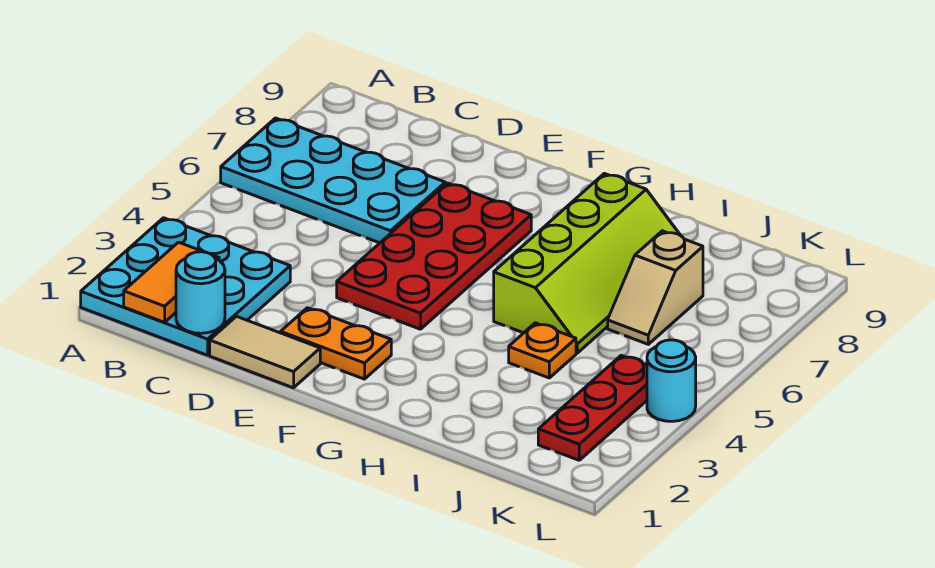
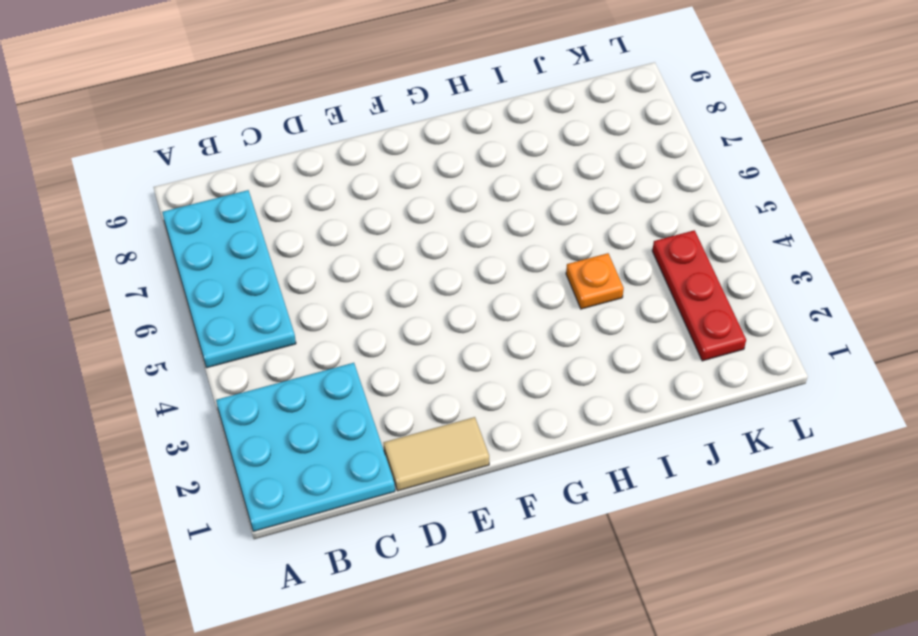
cyan plate A5:B8 level 1 -> cyan plate A6:D7 level 1
none -> orange plate E2:F2 level 1
none -> red plate E4:F7 level 1
none -> lime slope H5:I8 level 1 top H

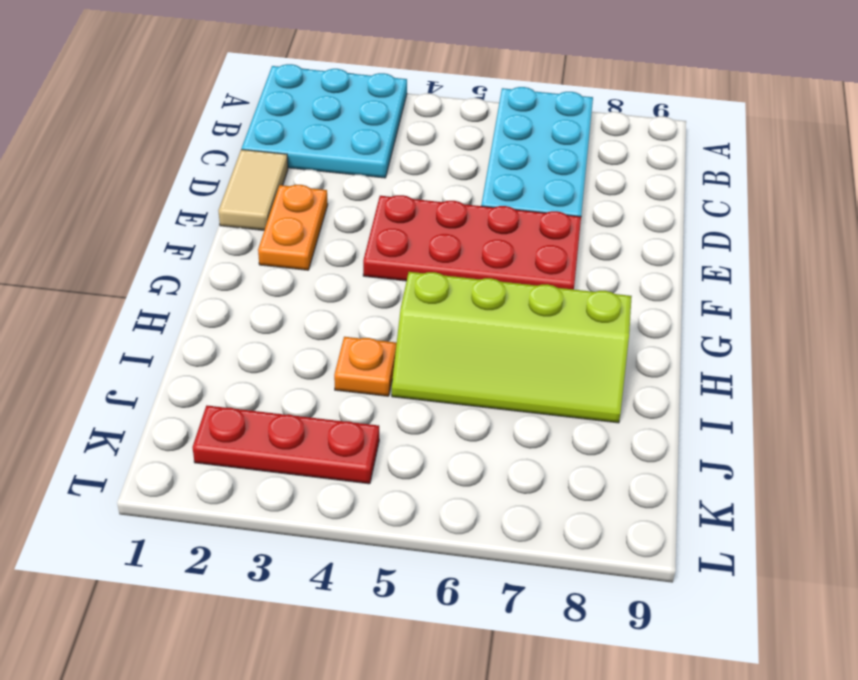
none -> tan slope J6:J7 level 1 top 7
none -> cyan round brick L4 level 1
none -> orange tile B1:B2 level 2

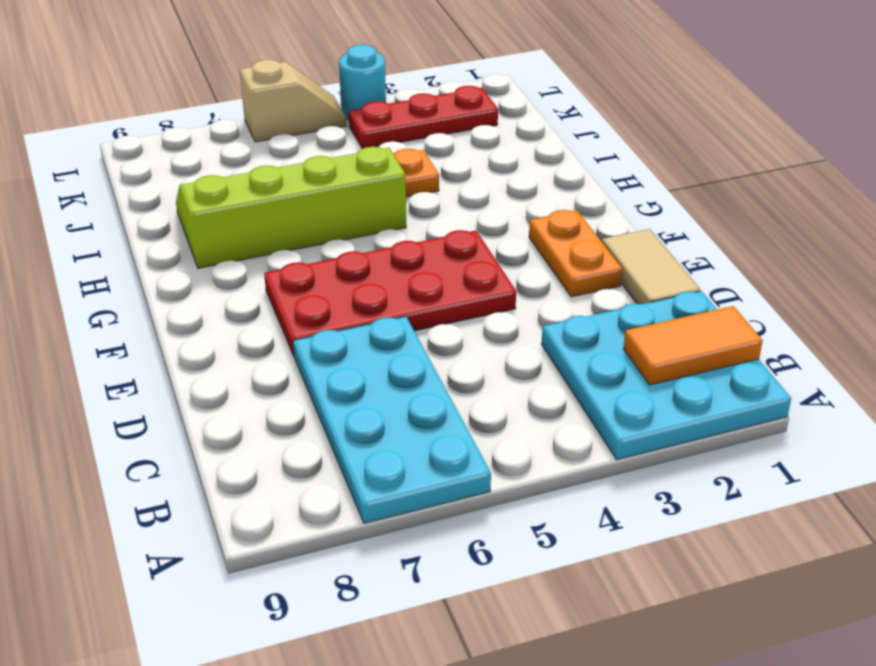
tan slope L5:L6 level 1 top 6 -> tan slope J6:J7 level 1 top 7
none -> cyan round brick C1 level 2

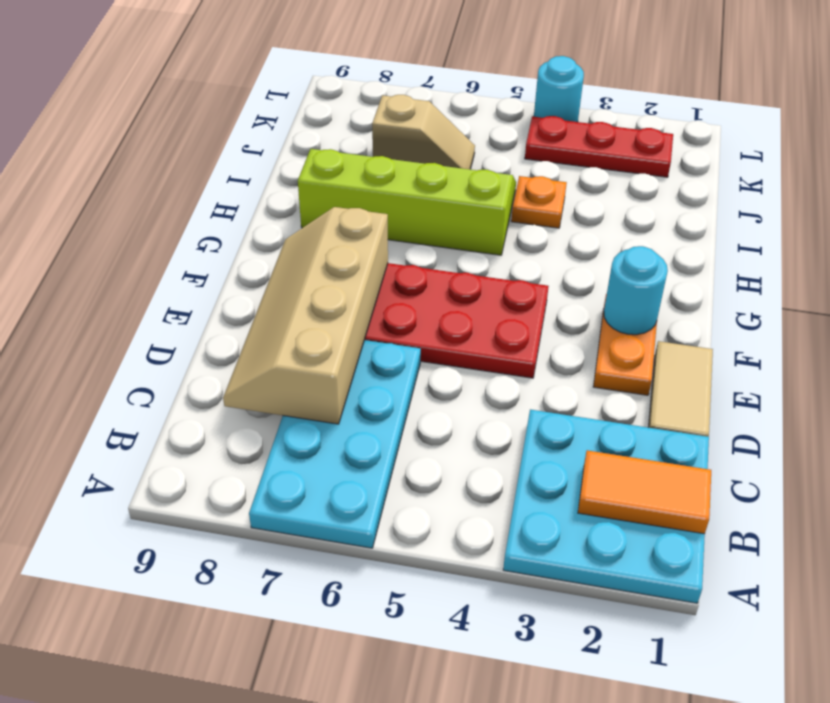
tan slope C7:F8 level 2 top 7 -> none
cyan round brick F2 level 2 -> cyan round brick C1 level 2

